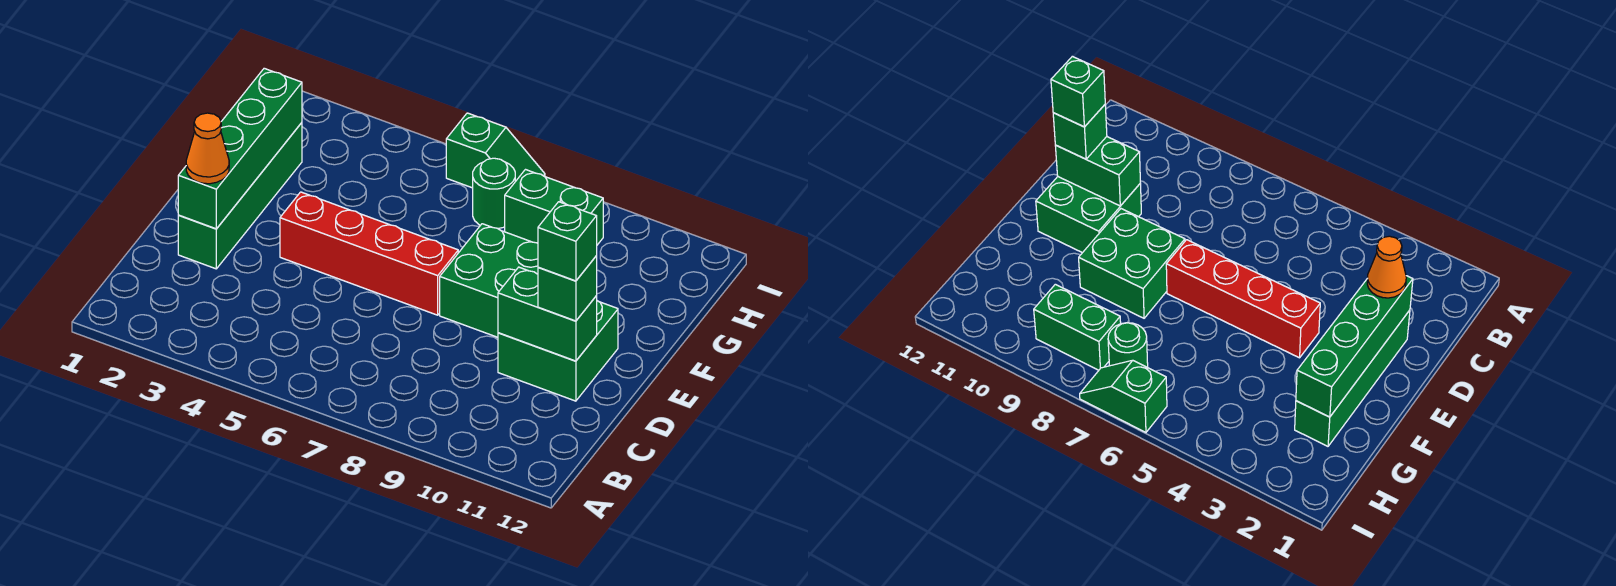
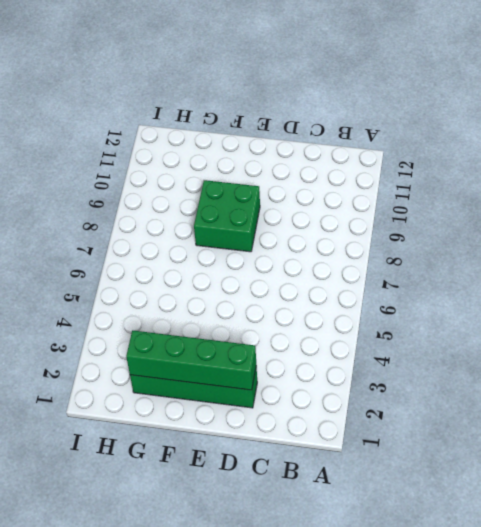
none -> green brick D10:E11 level 1
none -> red brick E4:E7 level 1
none -> green round brick H7 level 1

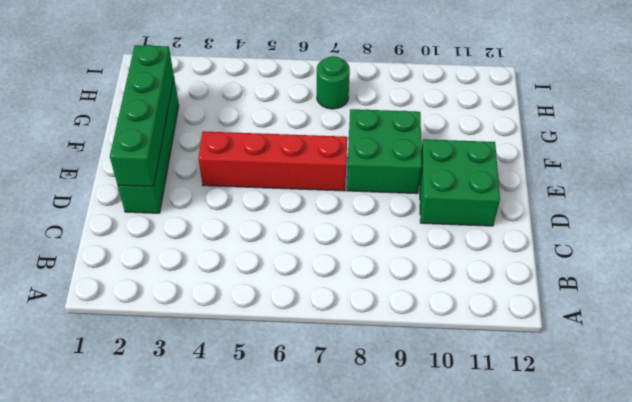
none -> green brick H8:H9 level 1
none -> green slope I6:I7 level 1 top 6
none -> green brick D10:D11 level 2

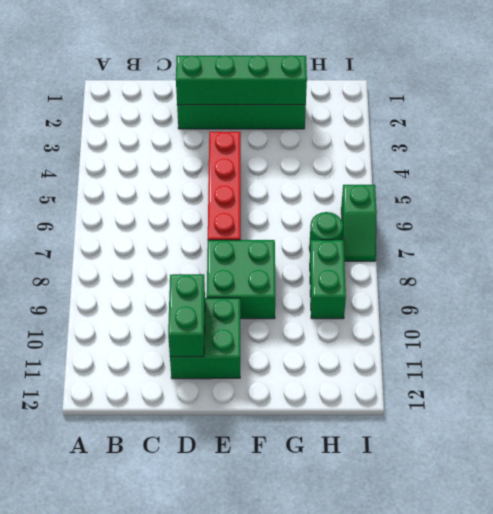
none -> orange cone D2 level 3
none -> green brick D11 level 3
none -> green brick D11 level 4

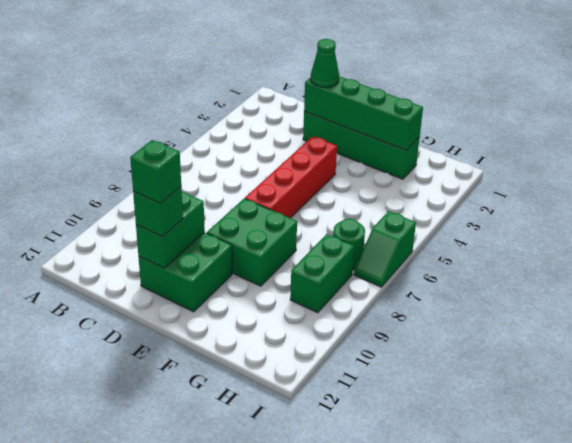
green cone D2 level 3 -> orange cone D2 level 3

